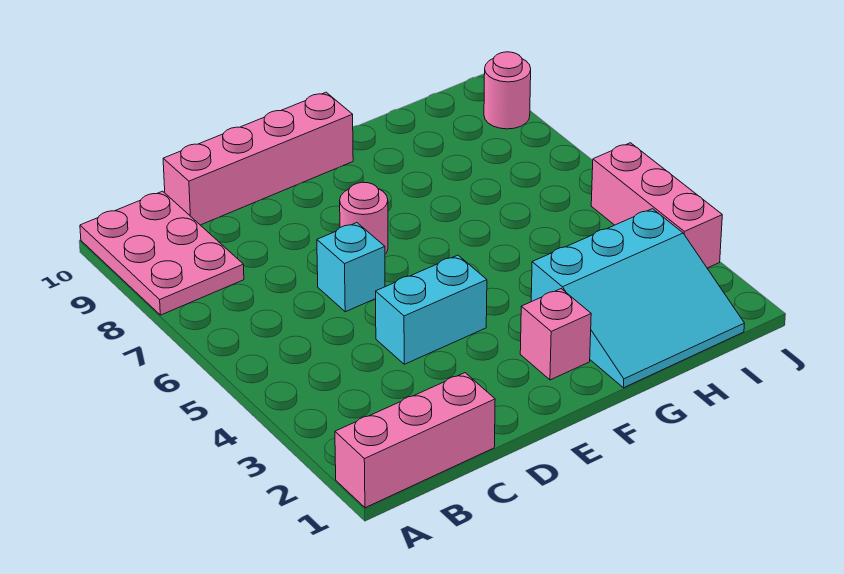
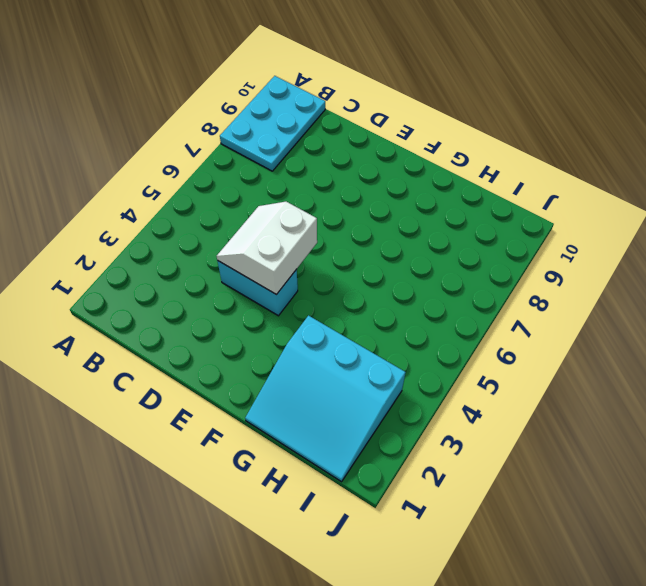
cyan plate A8:B10 level 1 -> pink plate A8:B10 level 1
white slope D4:E5 level 2 top E -> none
none -> pink brick A1:C1 level 1
none -> pink brick C10:F10 level 1

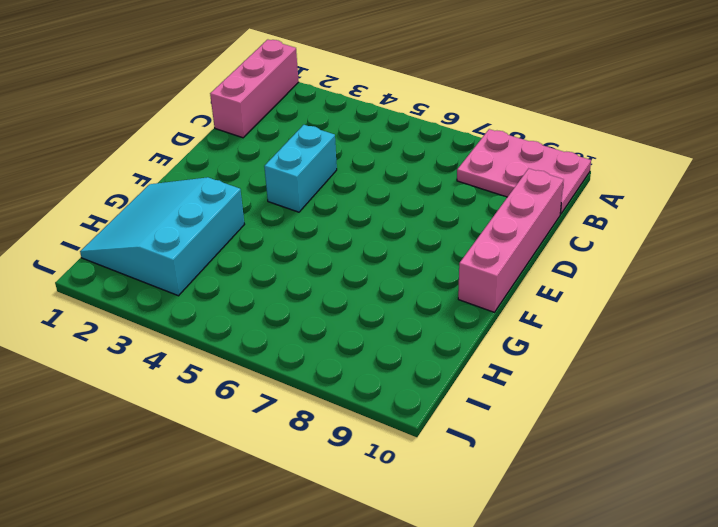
none -> cyan brick D6 level 1
none -> pink round brick E7 level 1

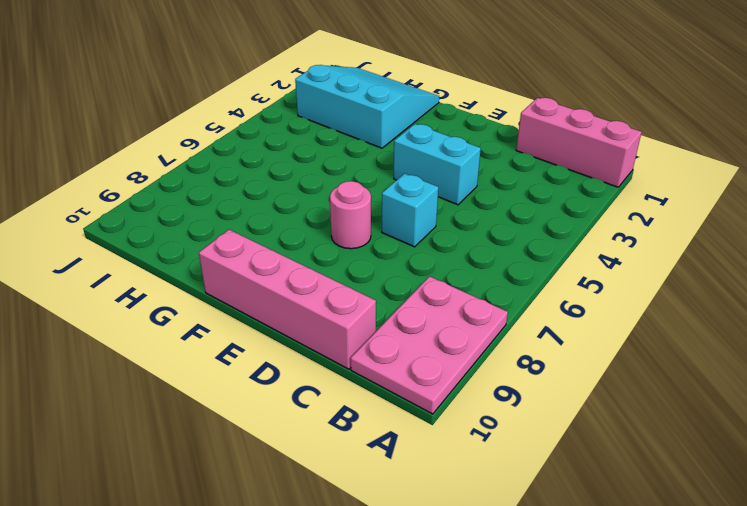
none -> pink brick F2 level 1
none -> pink brick J3:J5 level 1

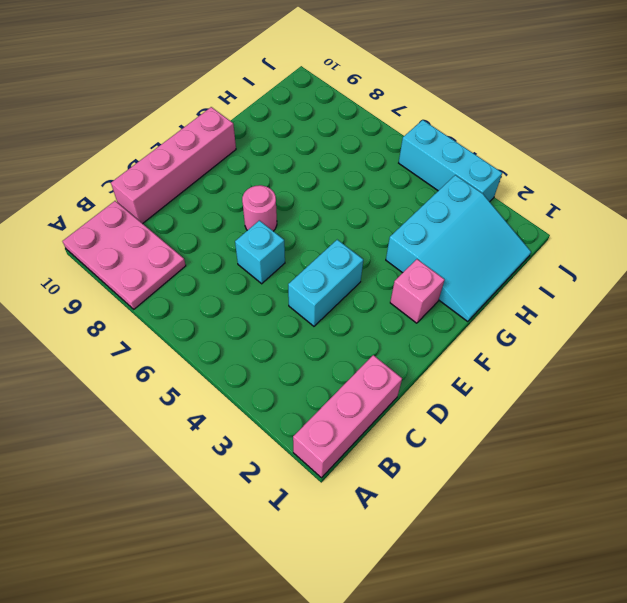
cyan brick J3:J5 level 1 -> pink brick J3:J5 level 1
none -> pink round brick J9 level 1

